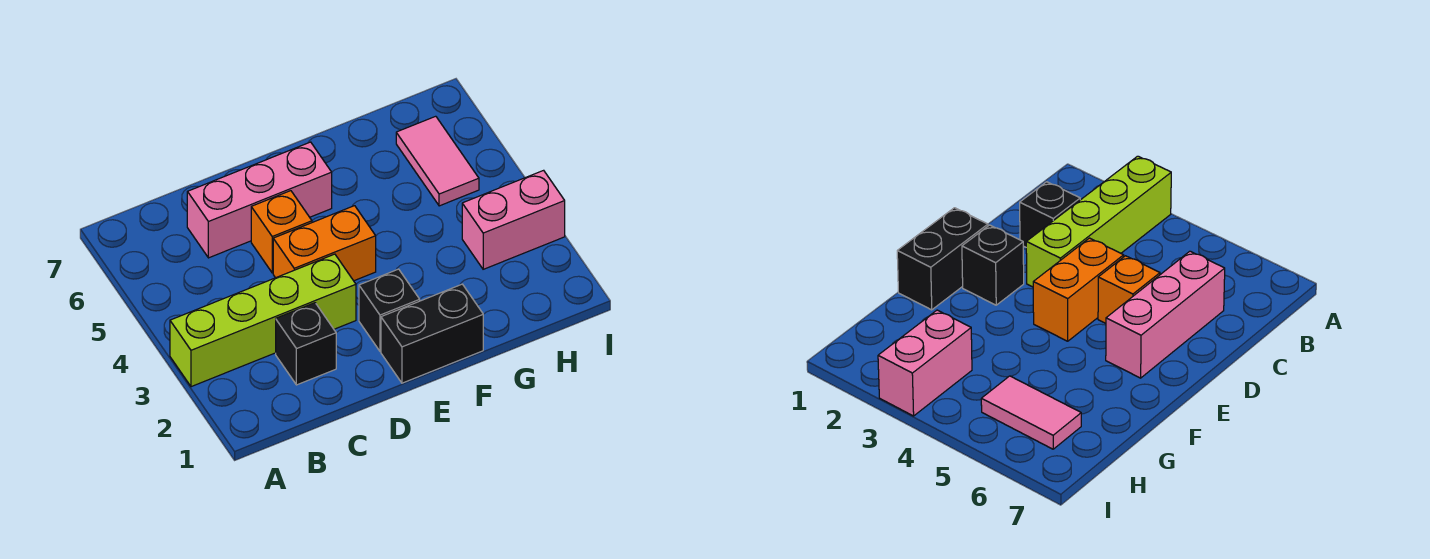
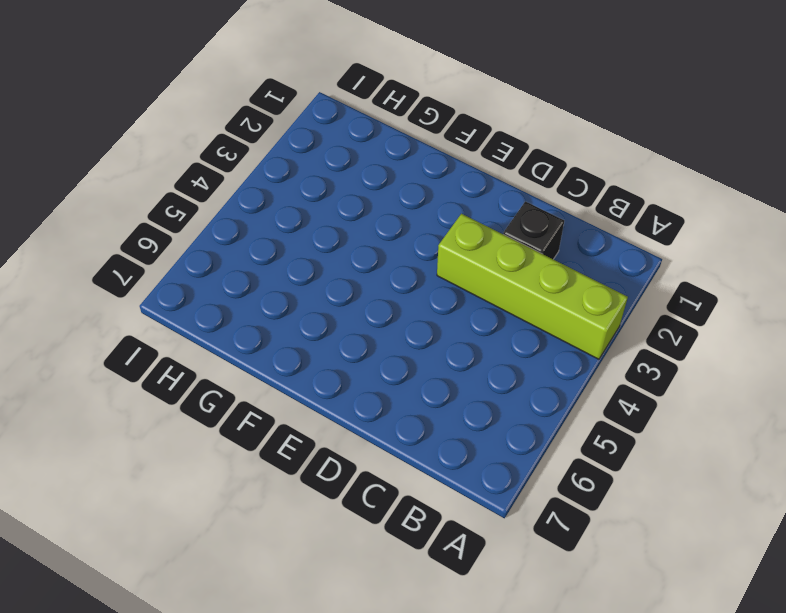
none -> pink brick C6:E6 level 1
none -> orange brick D4:E4 level 1

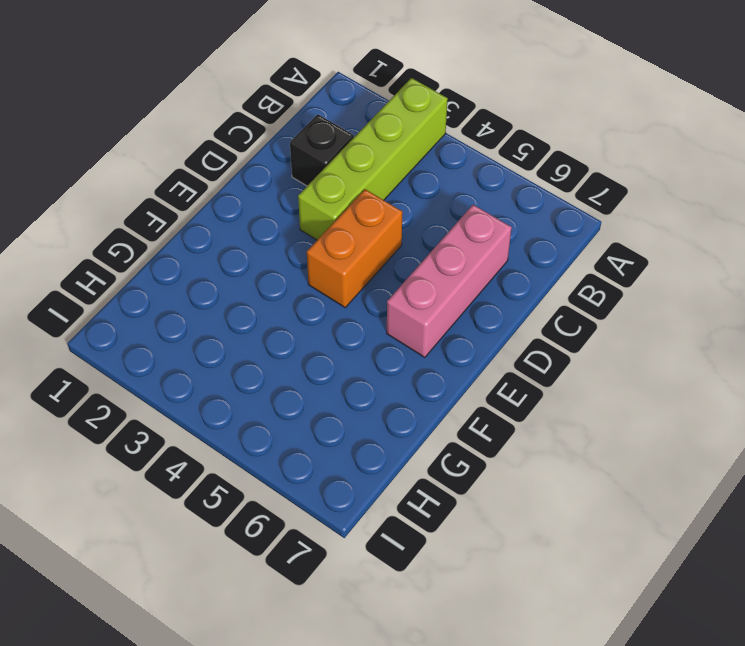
none -> orange brick D5 level 1
none -> black brick E1:F1 level 1

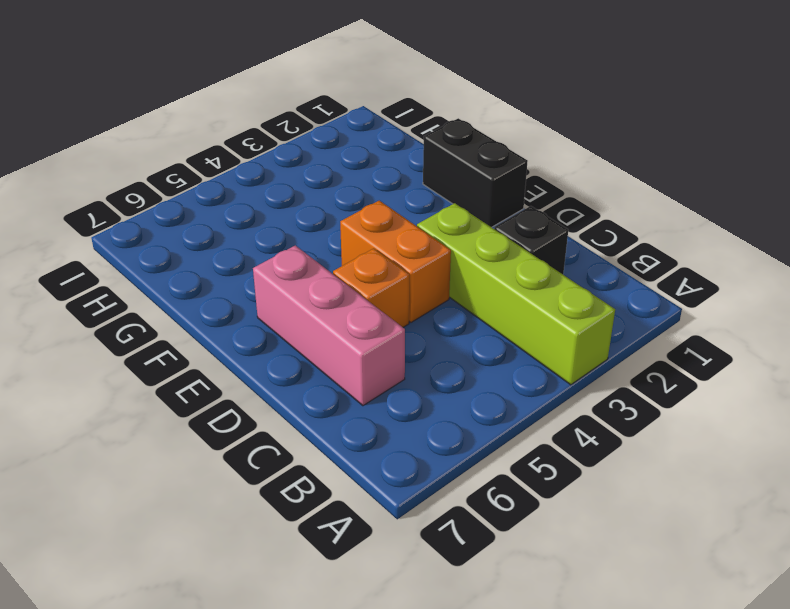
none -> black brick E2 level 1
none -> pink brick H3:I3 level 1

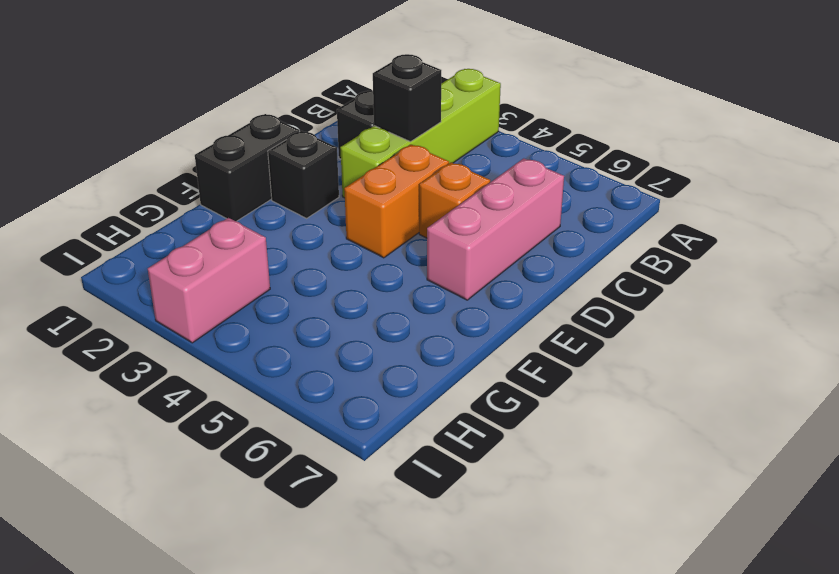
black brick C3 level 2 -> none
none -> pink tile H5:H6 level 1

